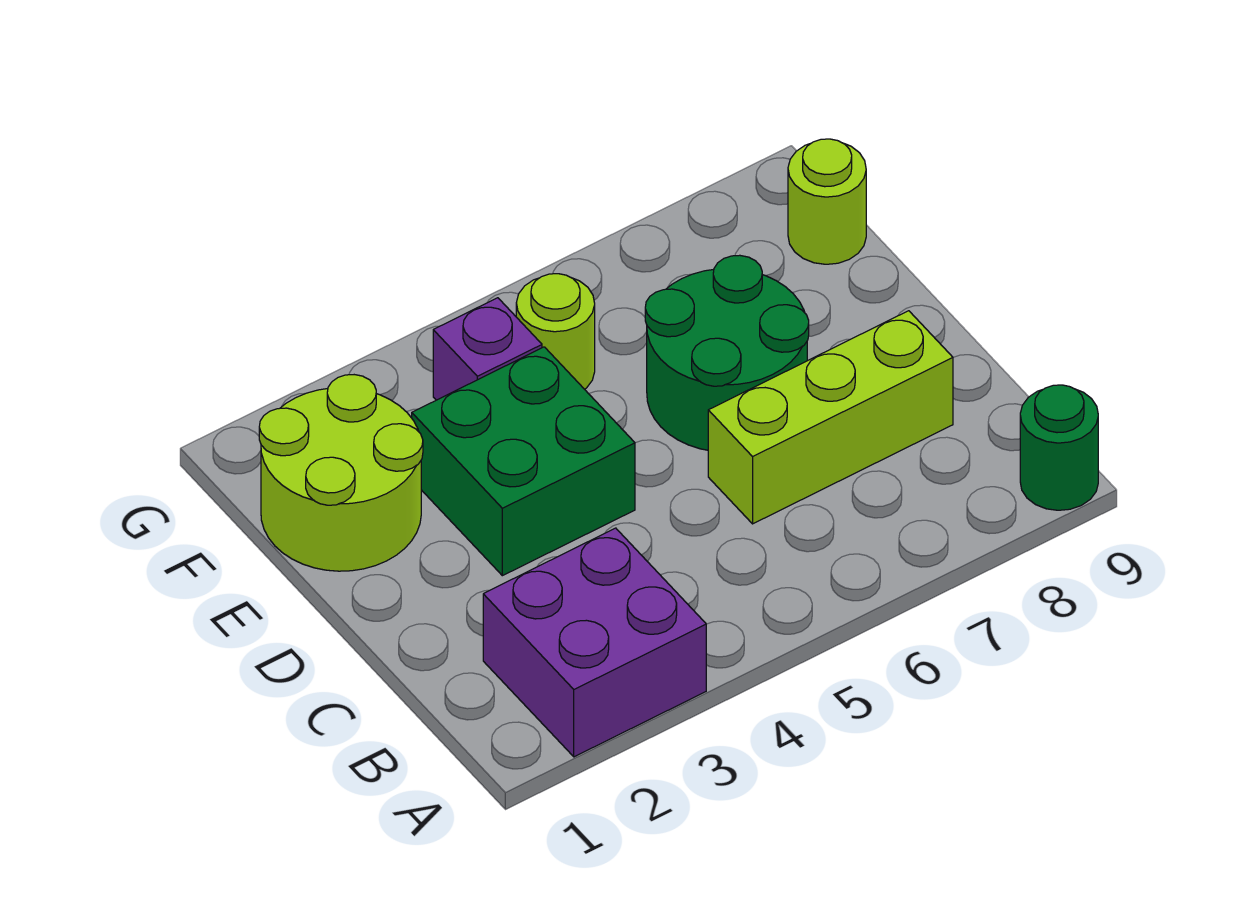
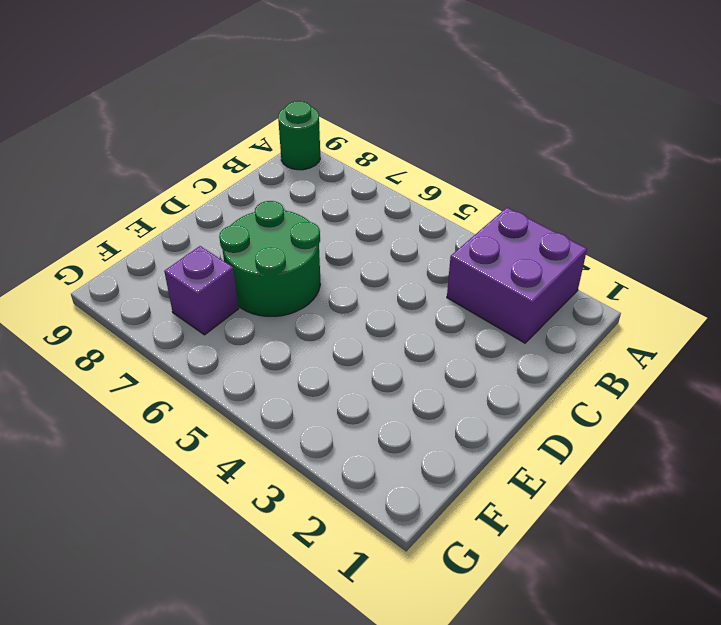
purple brick F7 level 1 -> purple brick F4 level 1
none -> lime brick C6:C8 level 1
none -> green brick D3:E4 level 1

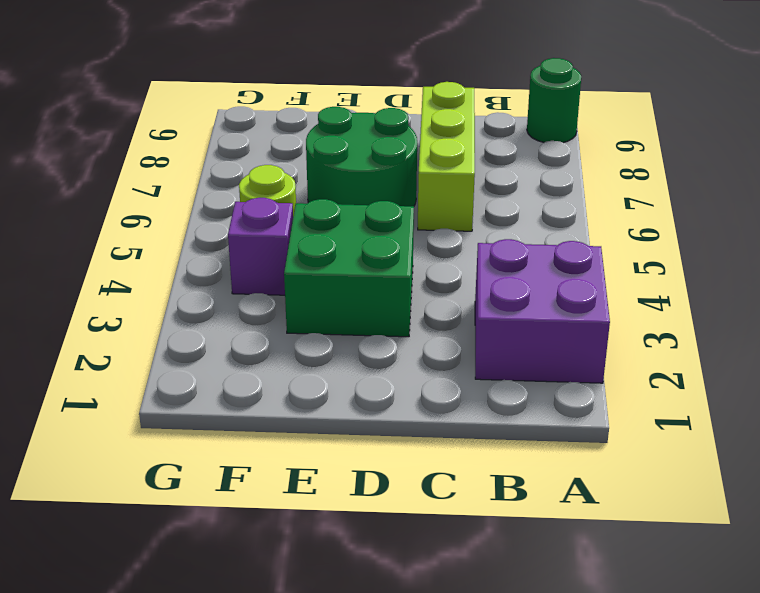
none -> lime round brick E1:F2 level 1
none -> lime round brick F9 level 1

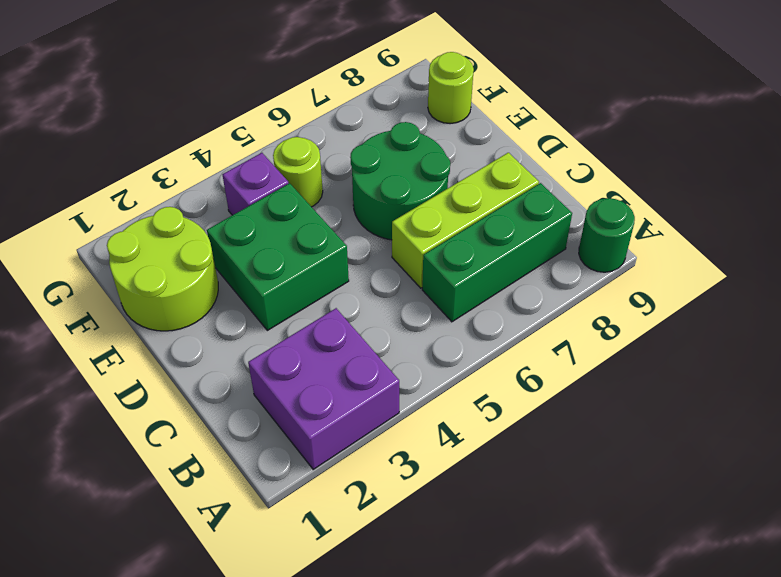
green brick B6:B8 level 1 -> none

